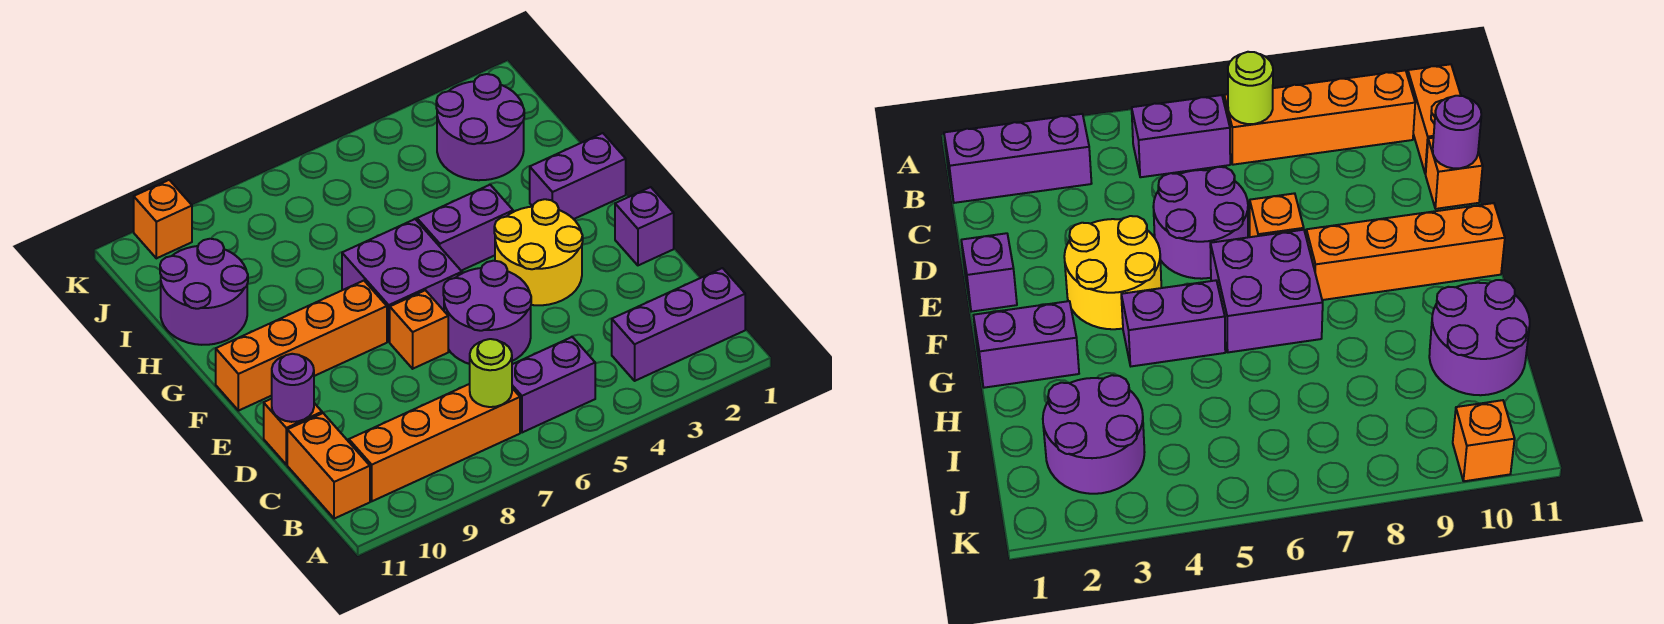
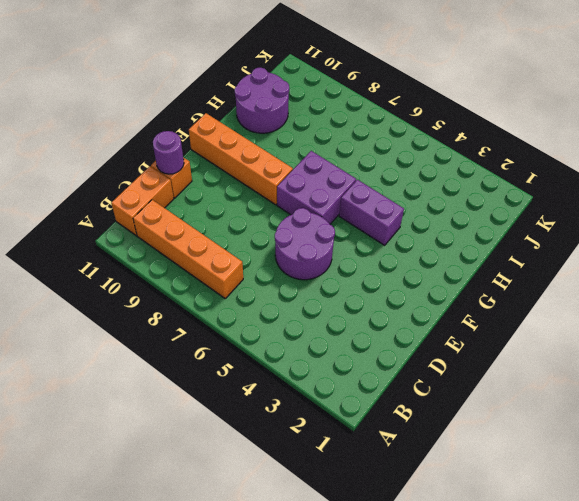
none -> purple brick B1:B3 level 1
none -> purple brick B5:B6 level 1
none -> purple brick E1 level 1

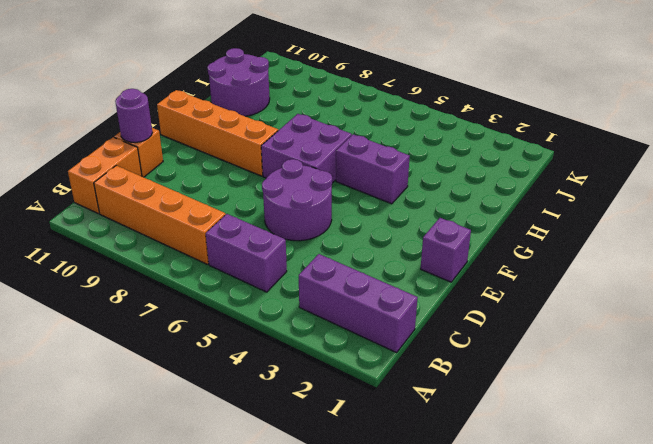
none -> yellow round brick E3:F4 level 1
none -> orange brick E7 level 1
none -> purple brick G1:G2 level 1

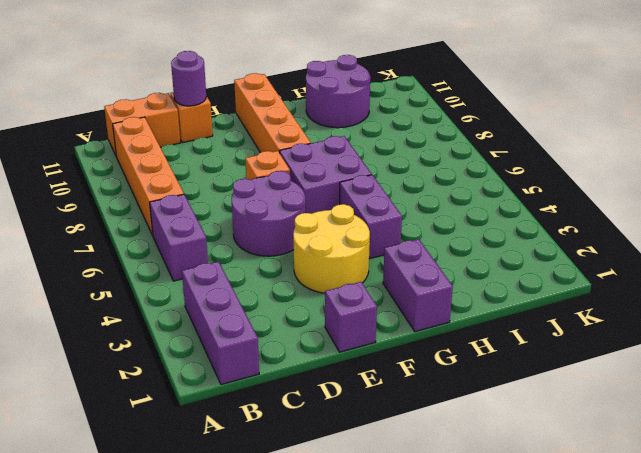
none -> purple round brick I2:J3 level 1
none -> orange brick K10 level 1
none -> lime round brick B7 level 2

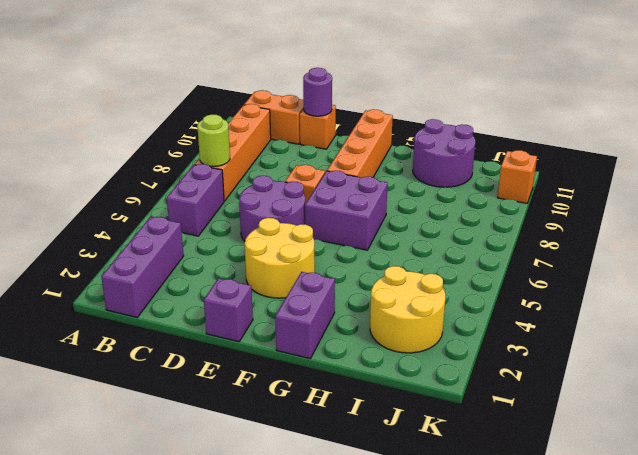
yellow round brick I2:J3 level 1 -> purple round brick I2:J3 level 1
none -> purple brick G4:G5 level 1

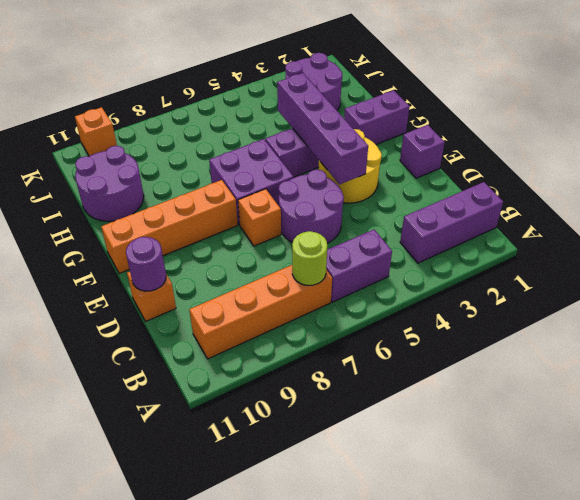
purple brick E4:H4 level 2 -> none
none -> orange brick B11:C11 level 1

